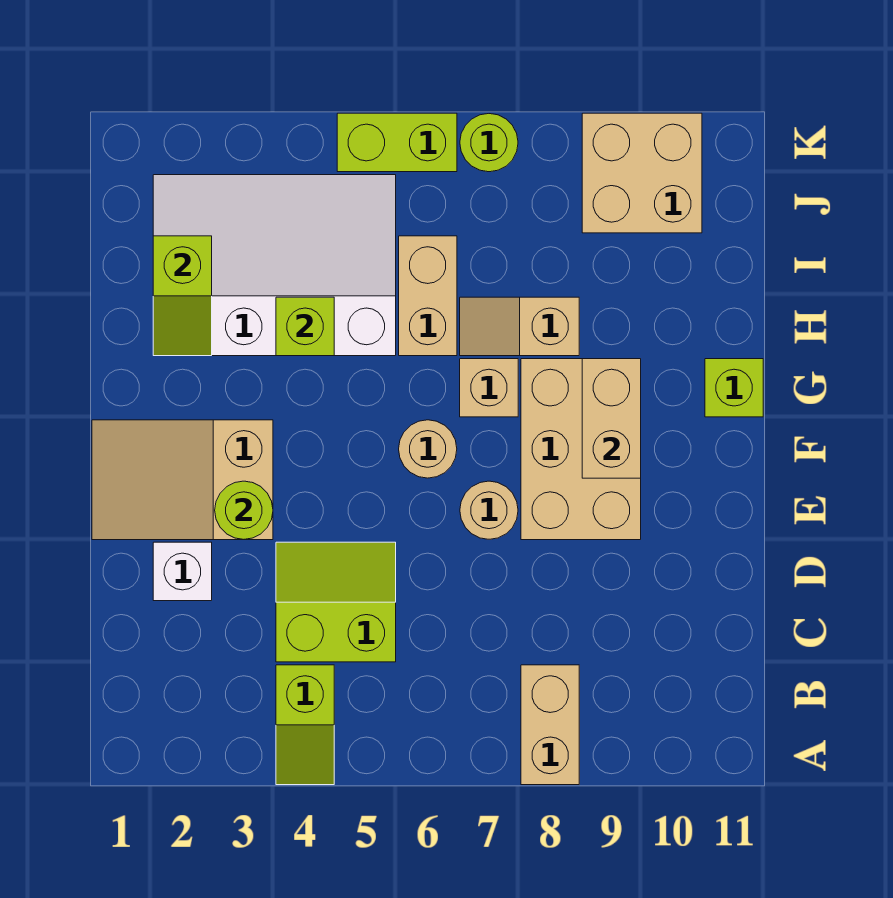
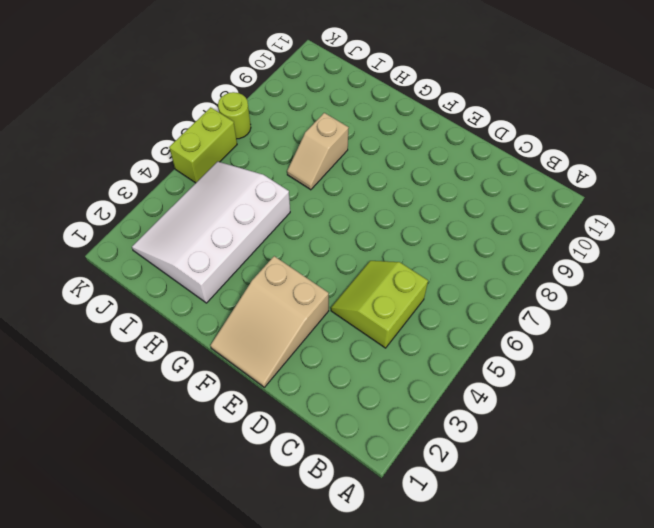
none -> lime slope A4:B4 level 1 top B
none -> tan brick A8:B8 level 1
none -> white brick D2 level 1

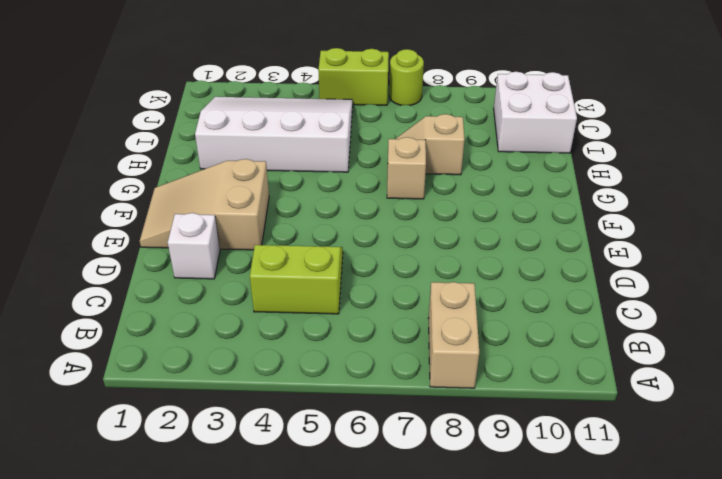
white brick I10:J11 level 1 -> tan brick J9:K10 level 1
none -> lime slope A4:B4 level 1 top B
none -> tan round brick E7 level 1
none -> tan brick E8:G9 level 1

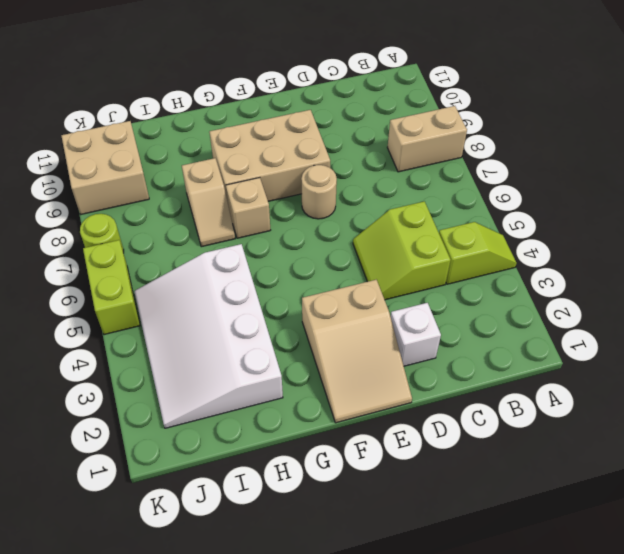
none -> tan round brick F6 level 1
none -> lime brick G11 level 1
none -> tan brick H6:I6 level 1

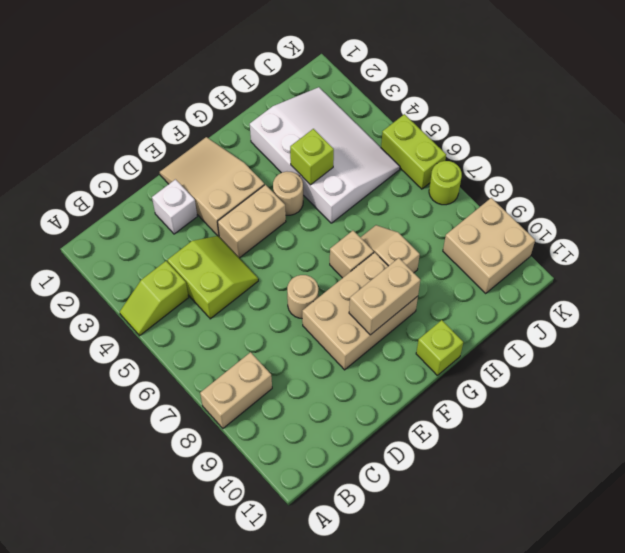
tan brick E4:F4 level 1 -> tan brick H6:I6 level 1
tan round brick G4 level 1 -> tan round brick F6 level 1
none -> lime round brick E3 level 2
none -> lime slope H2:I2 level 2 top I

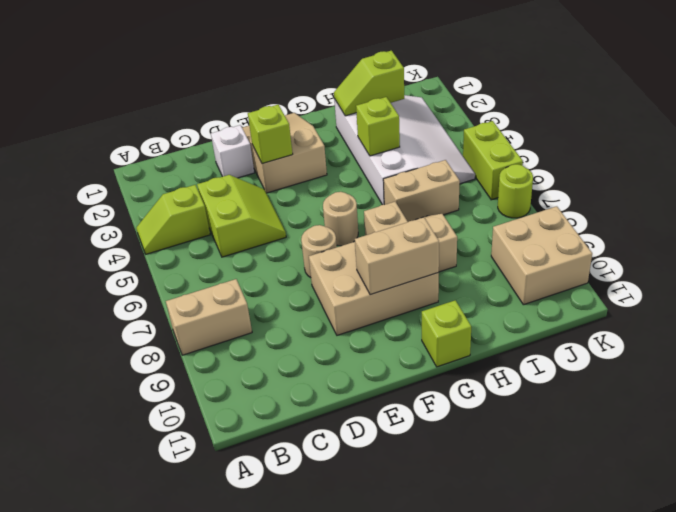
lime brick E3 level 2 -> lime round brick E3 level 2

